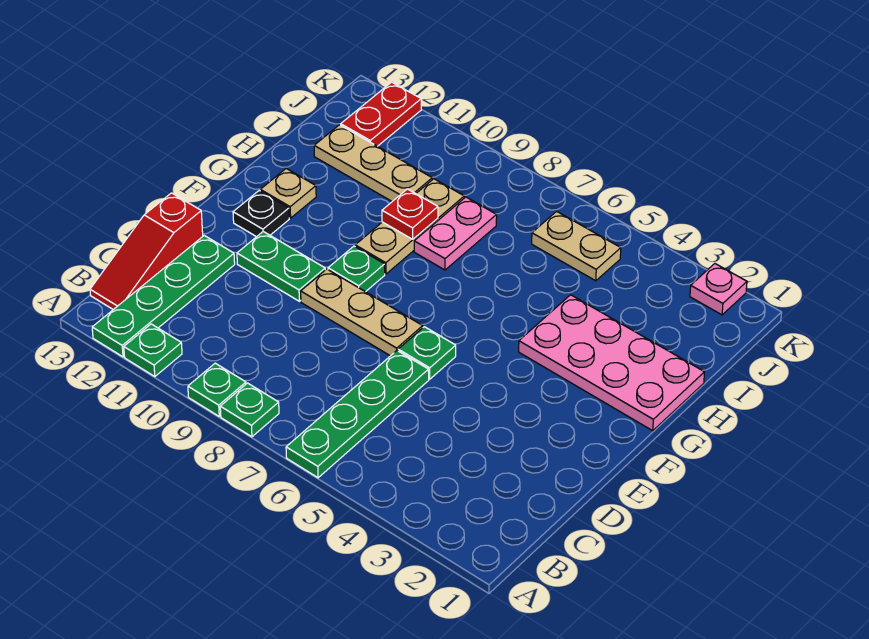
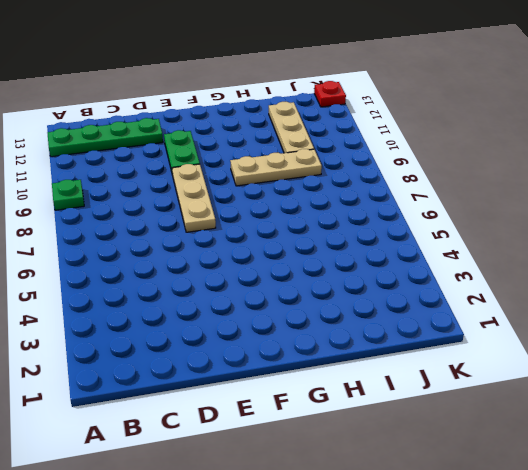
red plate K13 level 1 -> red plate H9 level 2
none -> green plate A6:D6 level 1
none -> green plate A8 level 1
none -> green plate A11 level 1

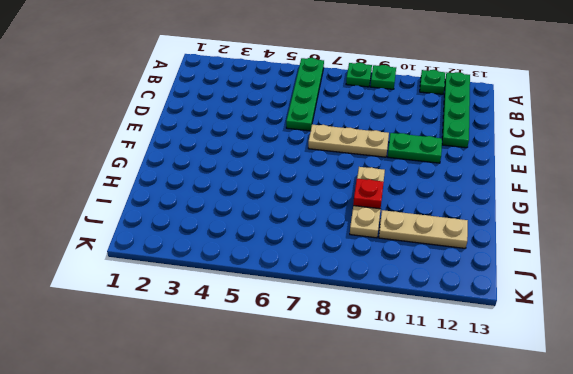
none -> red slope B13:D13 level 1 top D
none -> green plate E6 level 1
none -> green plate F9 level 1

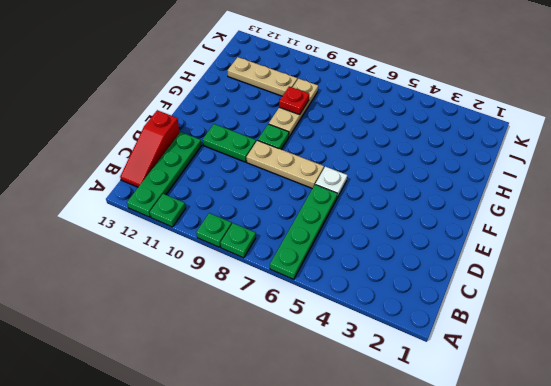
white plate E6 level 1 -> green plate E6 level 1
none -> black plate F12 level 1
none -> pink plate G1:H4 level 1
none -> tan plate G12 level 1

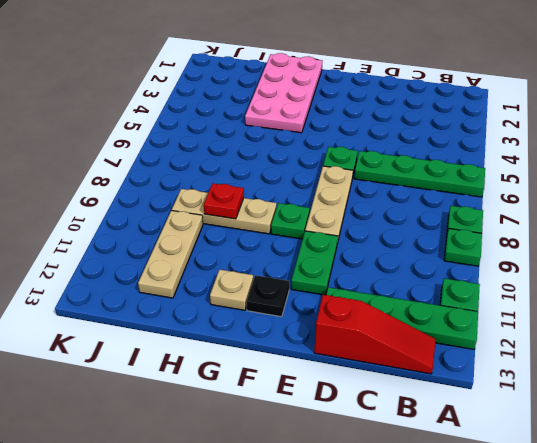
none -> pink plate H8:I8 level 1
none -> tan plate J5:J6 level 1
none -> red plate J12:K12 level 1

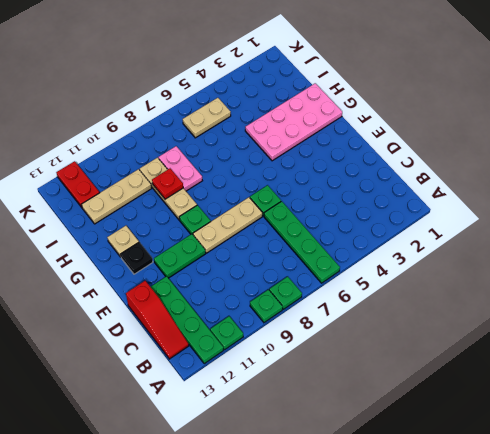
none -> pink plate K2 level 1

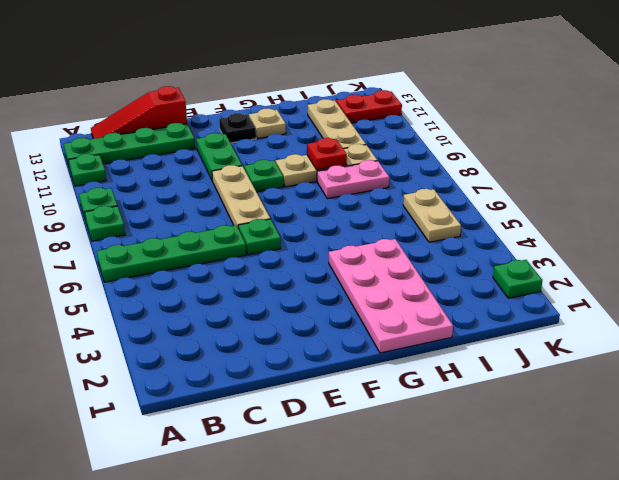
green plate K2 level 1 -> pink plate K2 level 1

